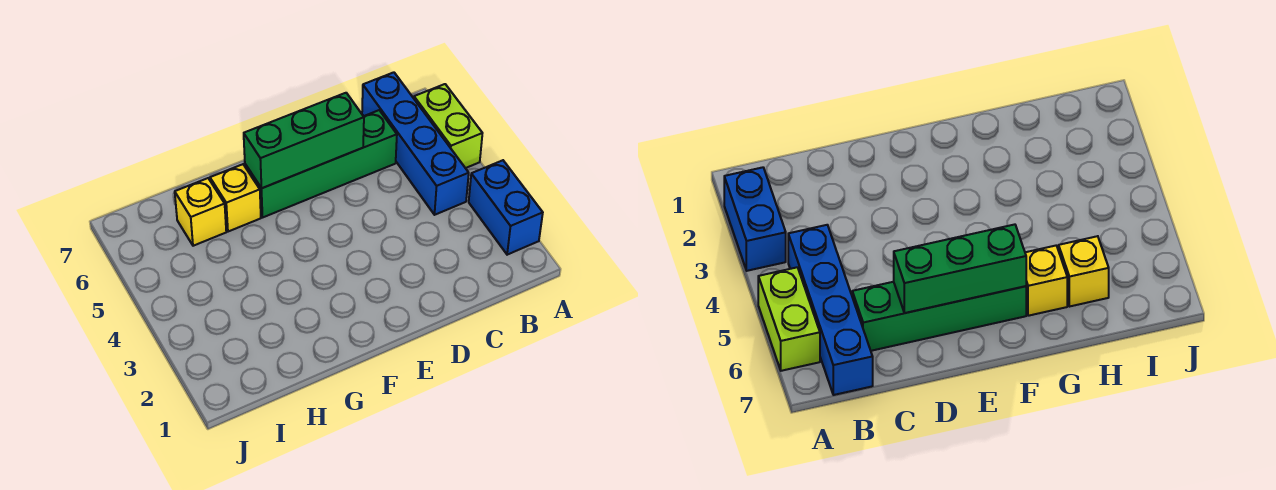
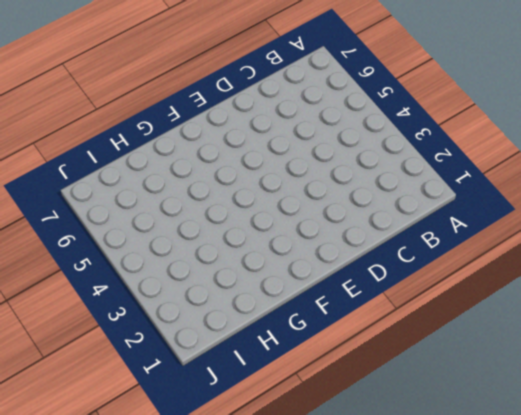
none -> blue brick A2:A3 level 1
none -> lime brick A5:A6 level 1

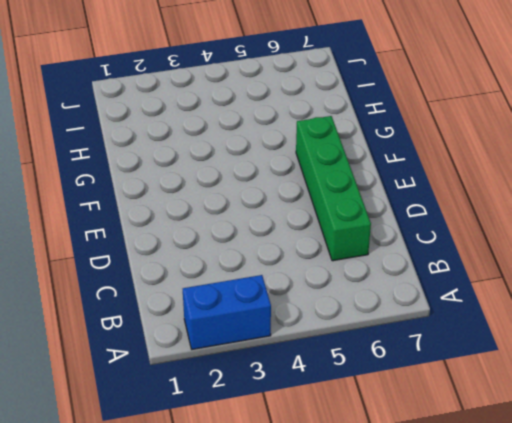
none -> lime brick A5:A6 level 1
none -> blue brick B4:B7 level 1

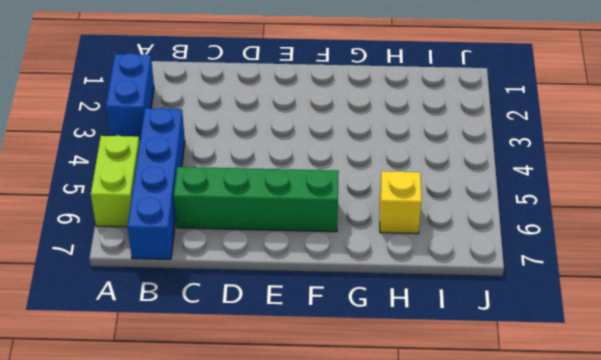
none -> yellow brick G6 level 1
none -> green brick D6:F6 level 2

